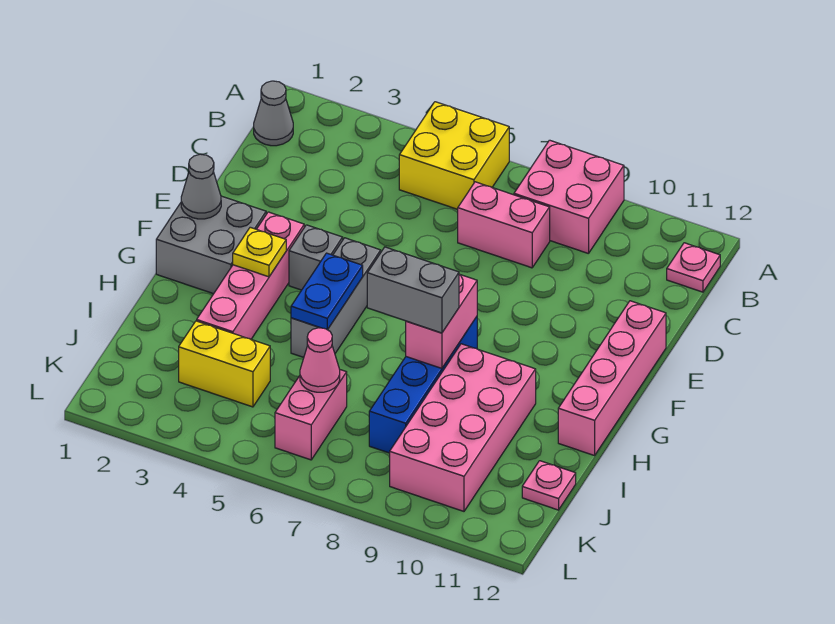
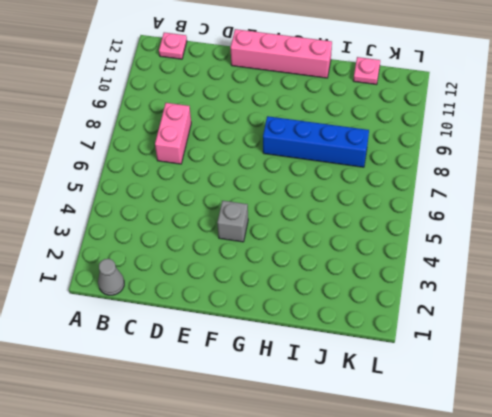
none -> yellow brick A5:B6 level 1
none -> pink brick A8:B9 level 1
none -> grey brick F1:G2 level 1

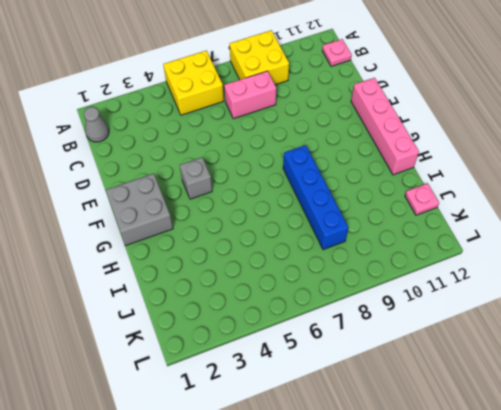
yellow brick A8:B9 level 1 -> pink brick A8:B9 level 1
none -> pink brick F3:I3 level 1
none -> grey brick F5:H5 level 1
none -> pink brick H9:K10 level 1

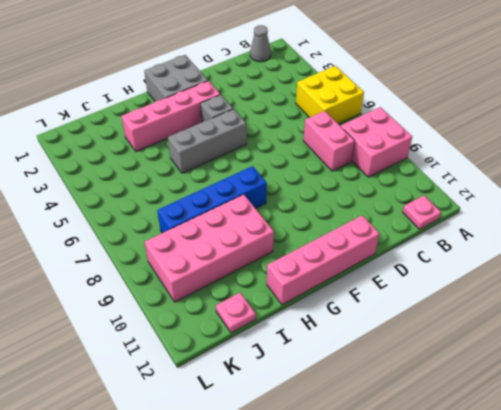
none -> yellow brick J3:J4 level 1
none -> pink brick J6:K6 level 1
none -> grey cone F1 level 2

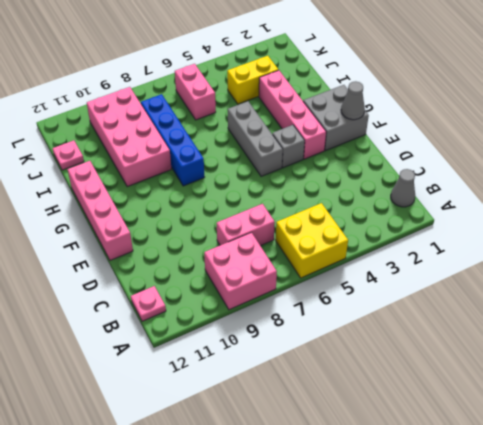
none -> yellow plate G3 level 2
none -> blue plate G5:H5 level 2
none -> pink brick G8:H8 level 2

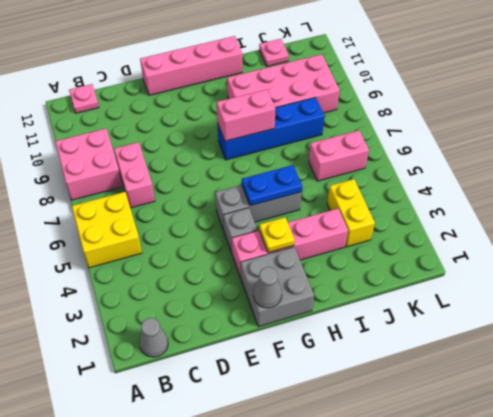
none -> pink cone J6 level 2
none -> grey brick H7:H8 level 3

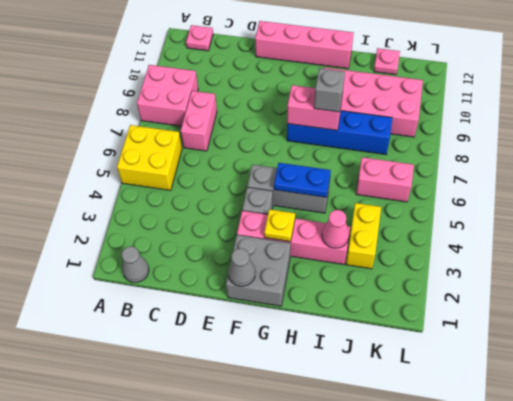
grey brick H8 level 3 -> grey brick H7:H8 level 3
pink cone I3 level 2 -> pink cone J6 level 2

